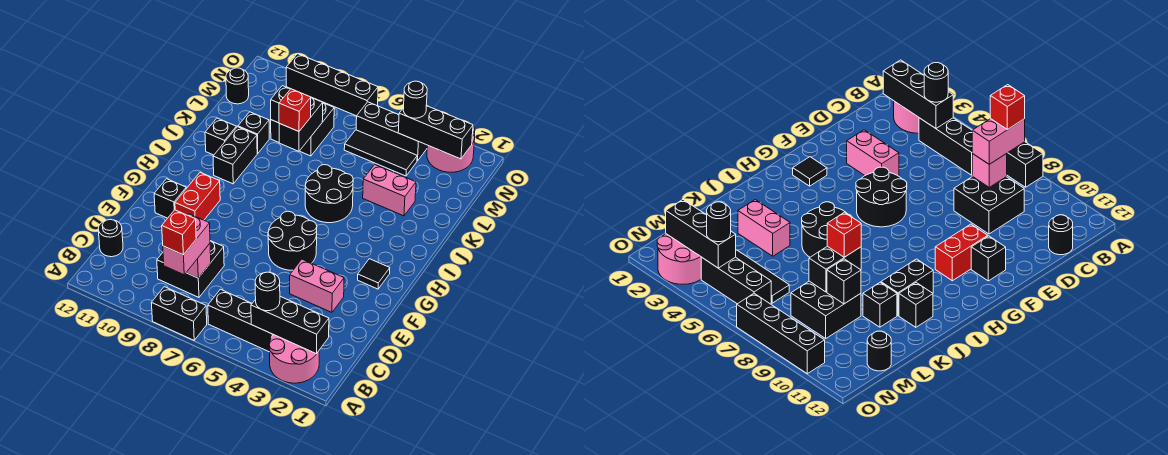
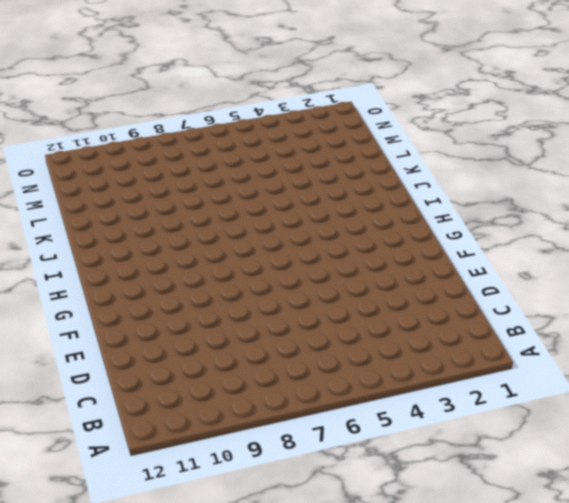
none -> pink round brick A2:B3 level 1
none -> black brick A7:A8 level 1
none -> black brick B4:B6 level 1
none -> black brick C8:D9 level 1

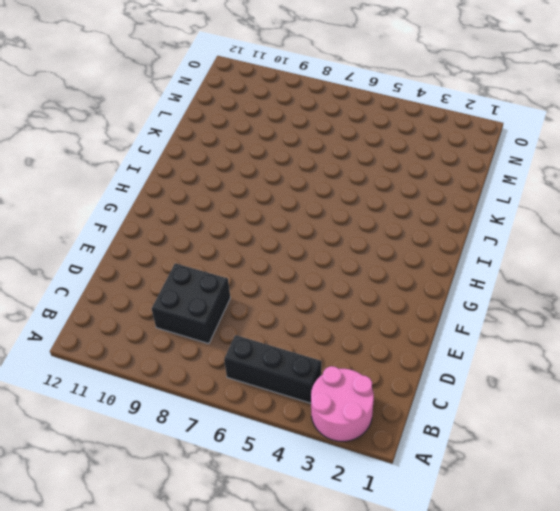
none -> black brick A7:A8 level 1
none -> black round brick C12 level 1
none -> pink brick E3:E4 level 1
none -> black round brick F5:G6 level 1

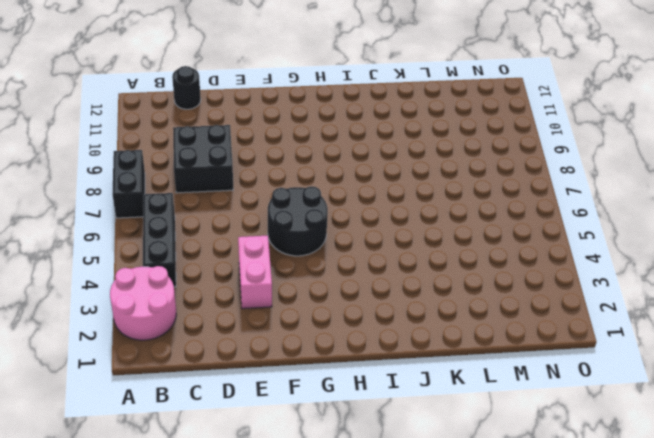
none -> red brick F10:G10 level 1
none -> black brick F11 level 1
none -> black tile G2 level 1
none -> black round brick I5:J6 level 1

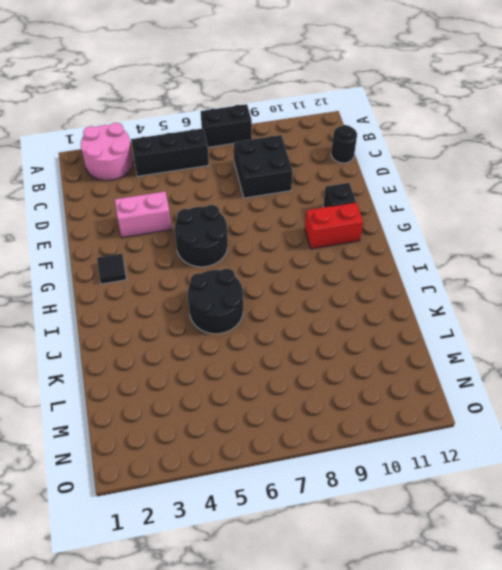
red brick G10:G11 level 1 -> red brick F10:G10 level 1
none -> black brick I10:J10 level 1
none -> black brick J11 level 1
none -> pink brick K3:K4 level 1
none -> black brick K10 level 1

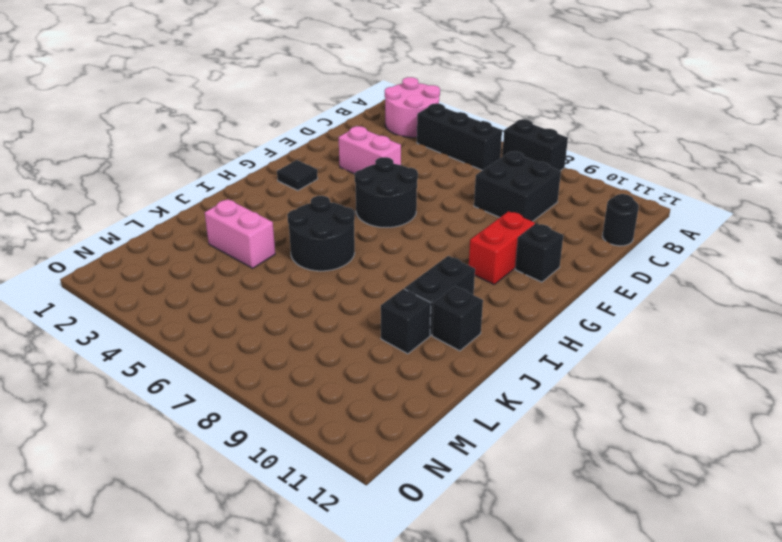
none -> black brick L8:M9 level 1
none -> black tile M4:M6 level 1
none -> black round brick M12 level 1
none -> pink round brick N2:O3 level 1

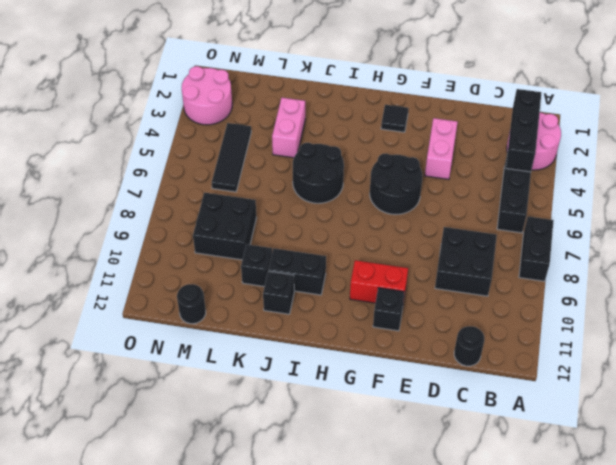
none -> black brick N4:N6 level 1
none -> black brick O7:O10 level 1
none -> pink brick C8 level 2
none -> black brick K8:L8 level 2

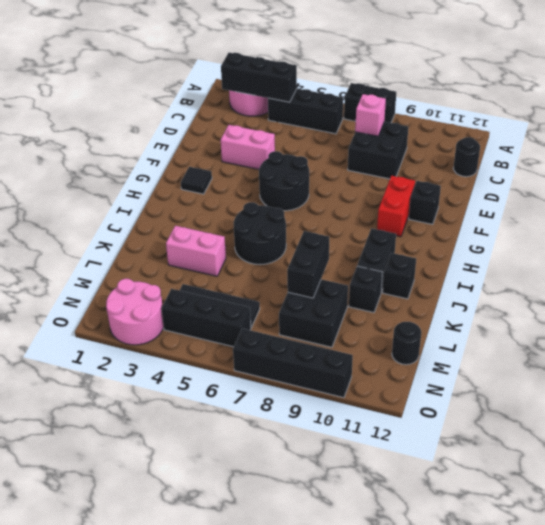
none -> black brick L9 level 2
none -> black brick N2:N4 level 2
none -> black round brick B4 level 3
none -> pink brick B8:C8 level 3

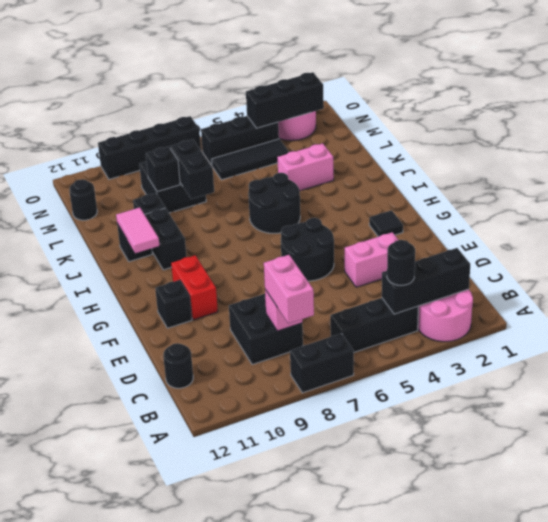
pink tile I11:J11 level 2 -> none
none -> red brick K8 level 3
none -> black round brick N4 level 3
none -> red brick B8 level 4

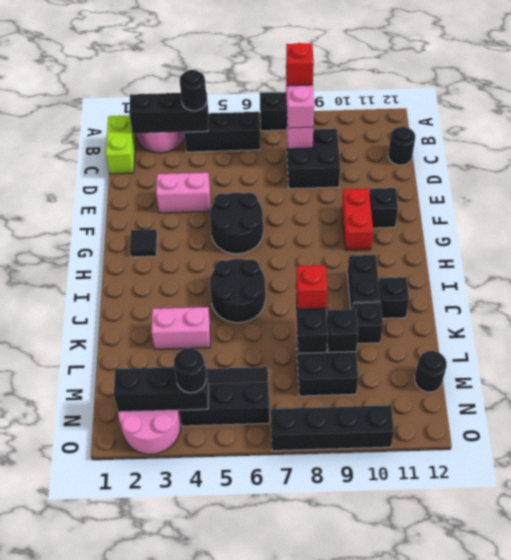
lime brick B1:C1 level 1 -> none

